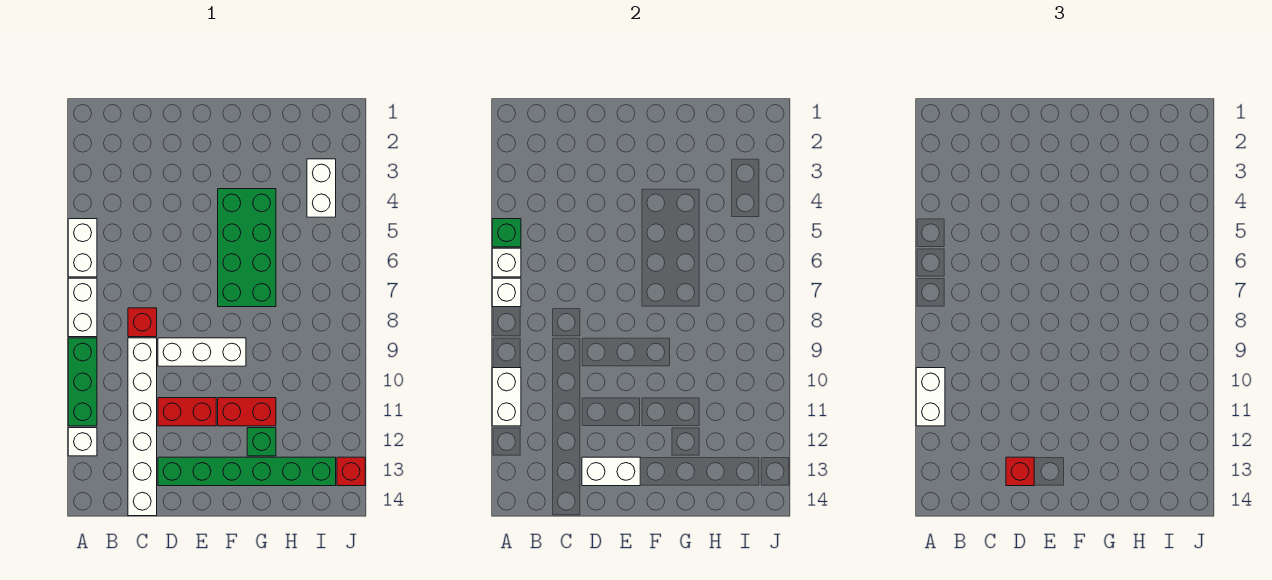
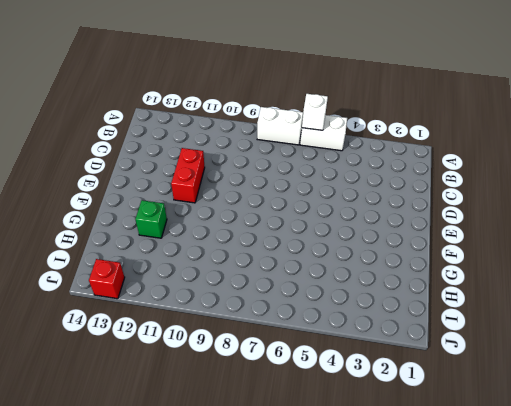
none -> green brick A9:A11 level 1
none -> white brick A12 level 1
none -> red brick C8 level 1

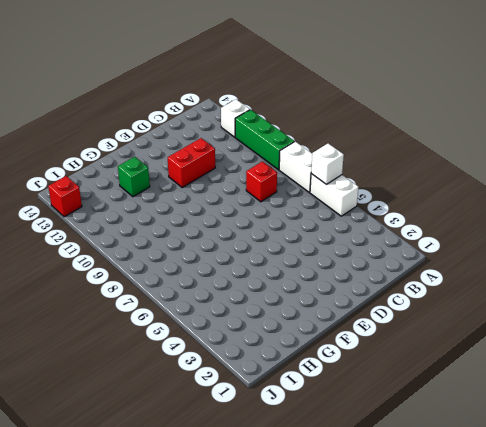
none -> white brick C9:C14 level 1
none -> white brick D9:F9 level 1
none -> green brick D13:I13 level 1

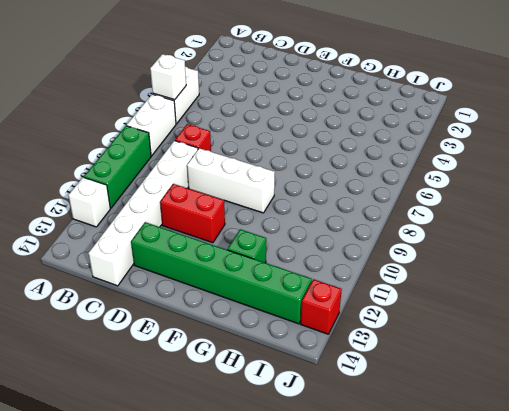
none -> green brick F4:G7 level 1
none -> red brick F11:G11 level 1
none -> white brick I3:I4 level 1

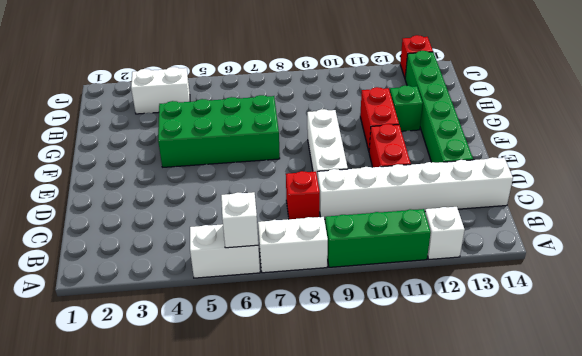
none -> green brick A5 level 2
none -> white brick A7 level 2
none -> white brick A10:A11 level 2

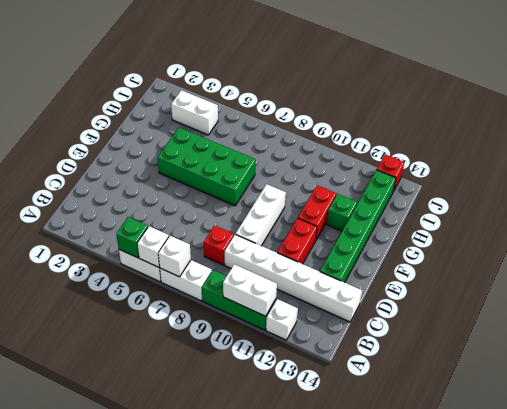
none -> white brick D13:E13 level 2
none -> white brick A10:A11 level 3
none -> red brick D13 level 3

